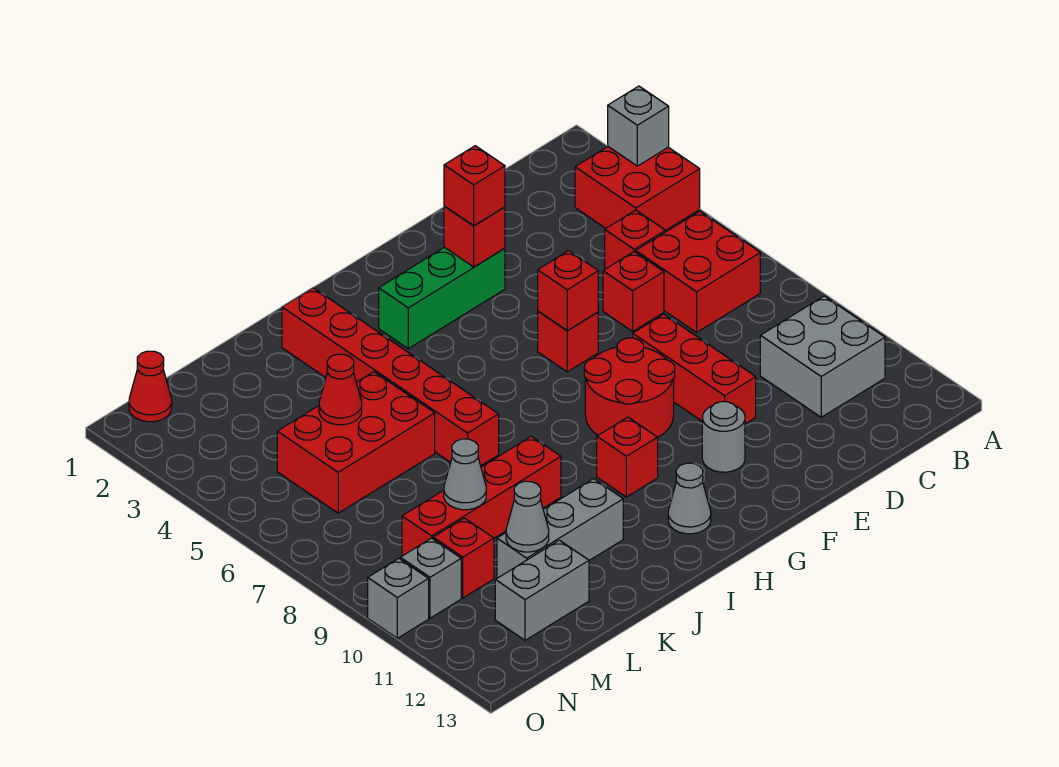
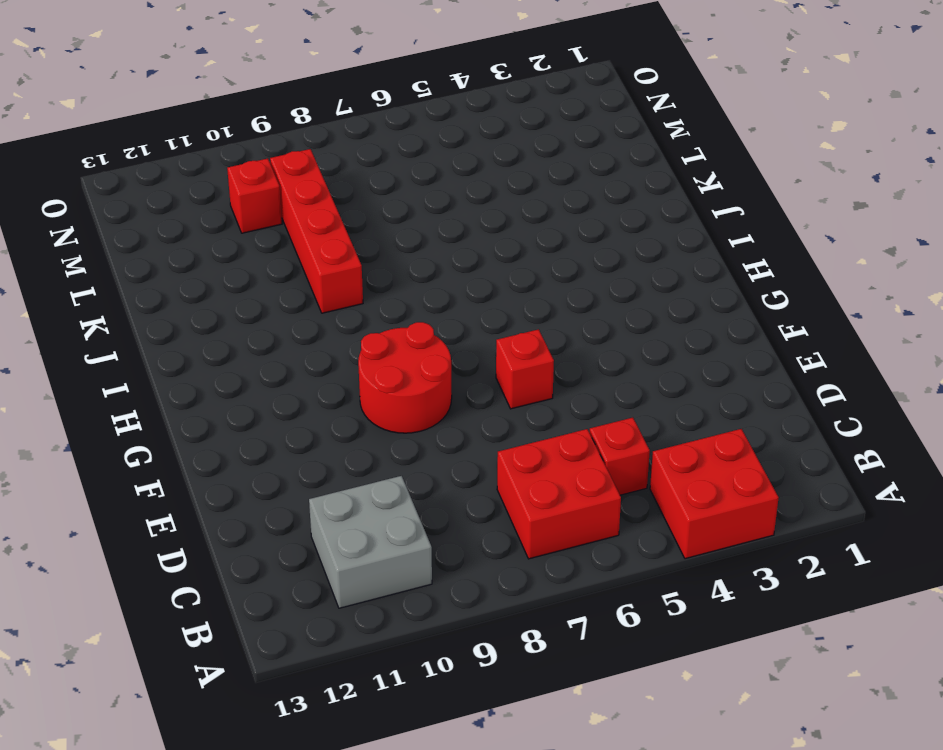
none -> red brick D6 level 1
none -> red brick E8:E10 level 1
none -> green brick F3:H3 level 1

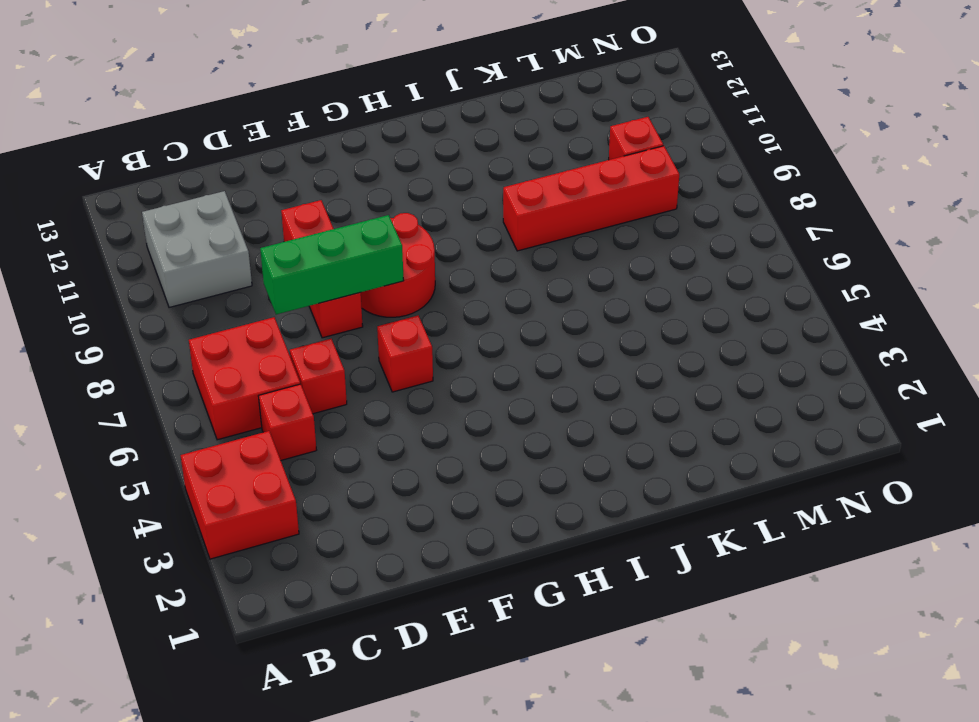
green brick D8:F8 level 2 -> green brick F3:H3 level 1
none -> grey round brick F11 level 1
none -> red brick H10 level 1
none -> grey cone H12 level 1

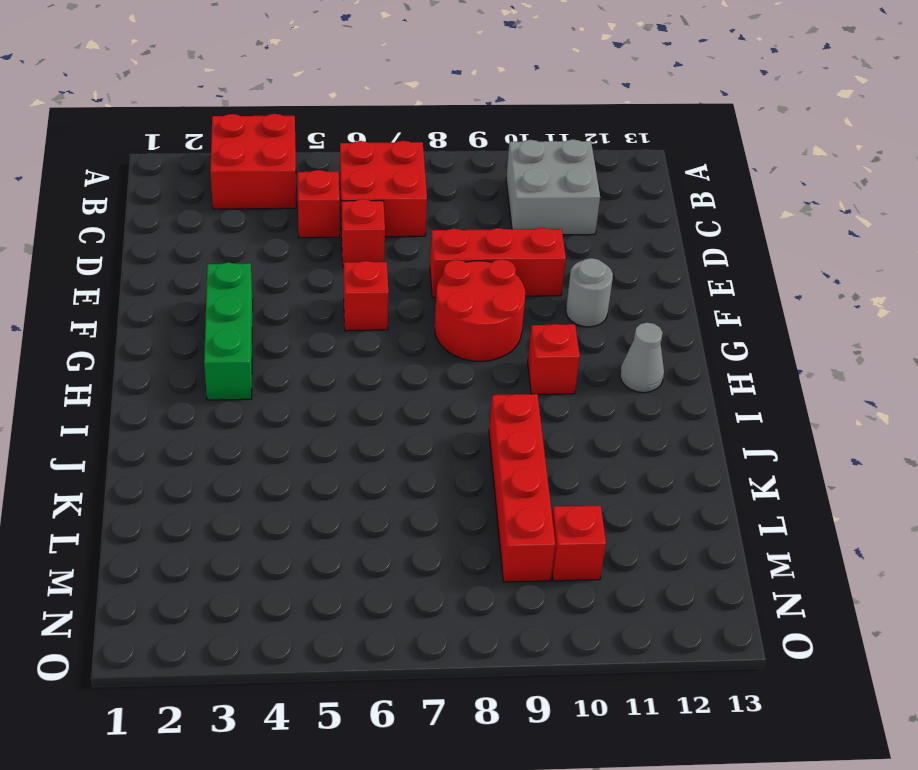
none -> red brick J2:J7 level 1
none -> grey brick J11:L11 level 1
none -> red brick K5:M6 level 1

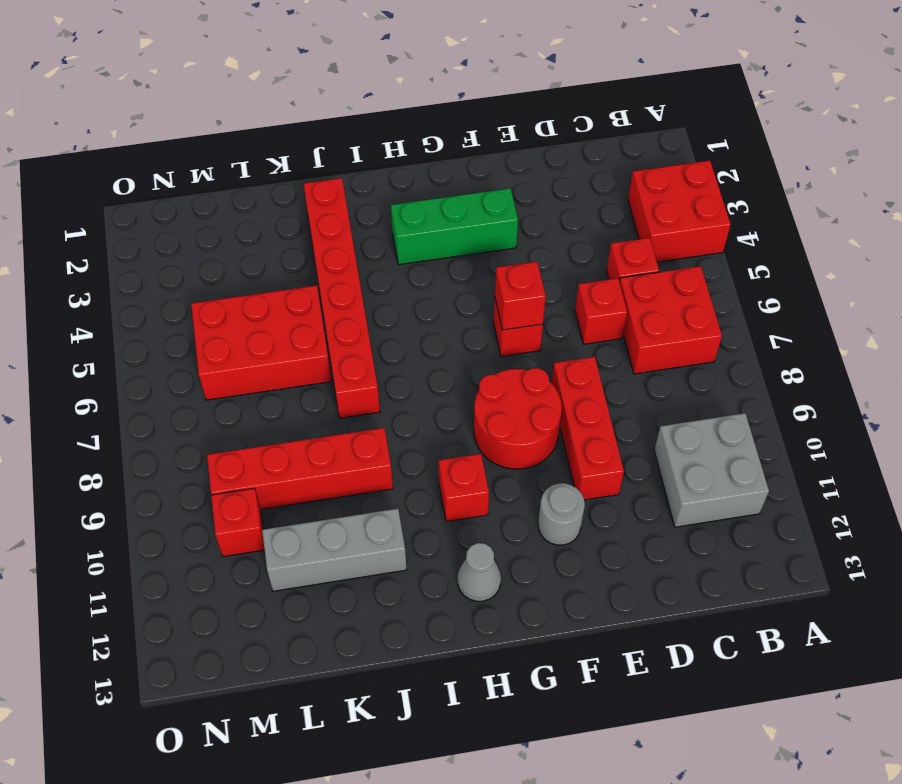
none -> grey brick L12:M12 level 1
none -> red cone N1 level 1
none -> grey brick N10 level 1

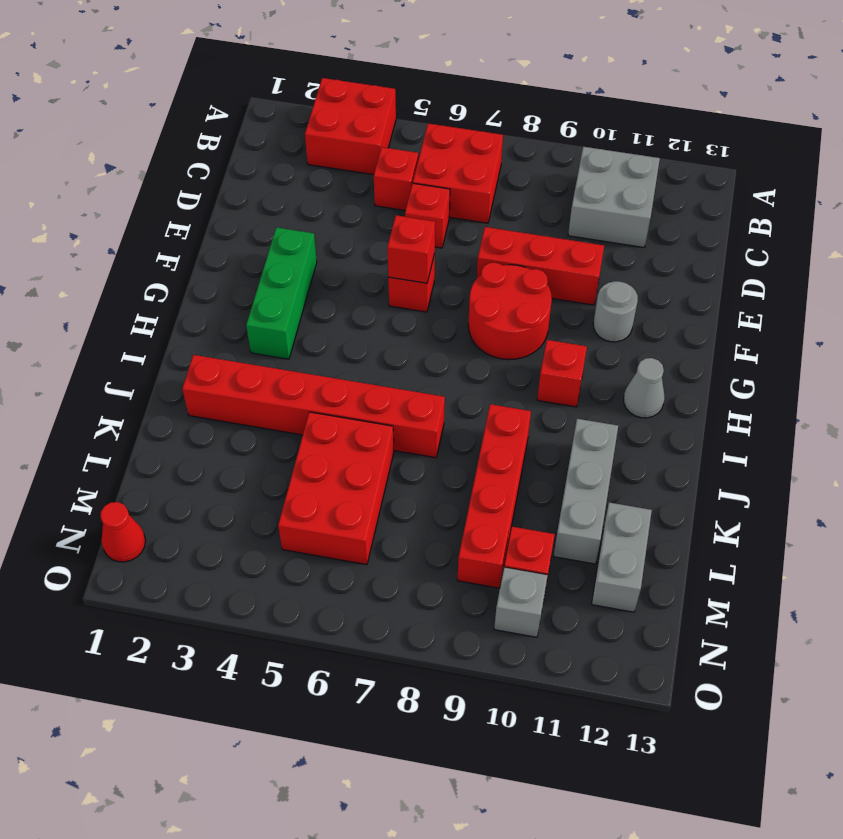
none -> grey brick O10 level 1
none -> grey brick A3 level 2
none -> red brick F3 level 2

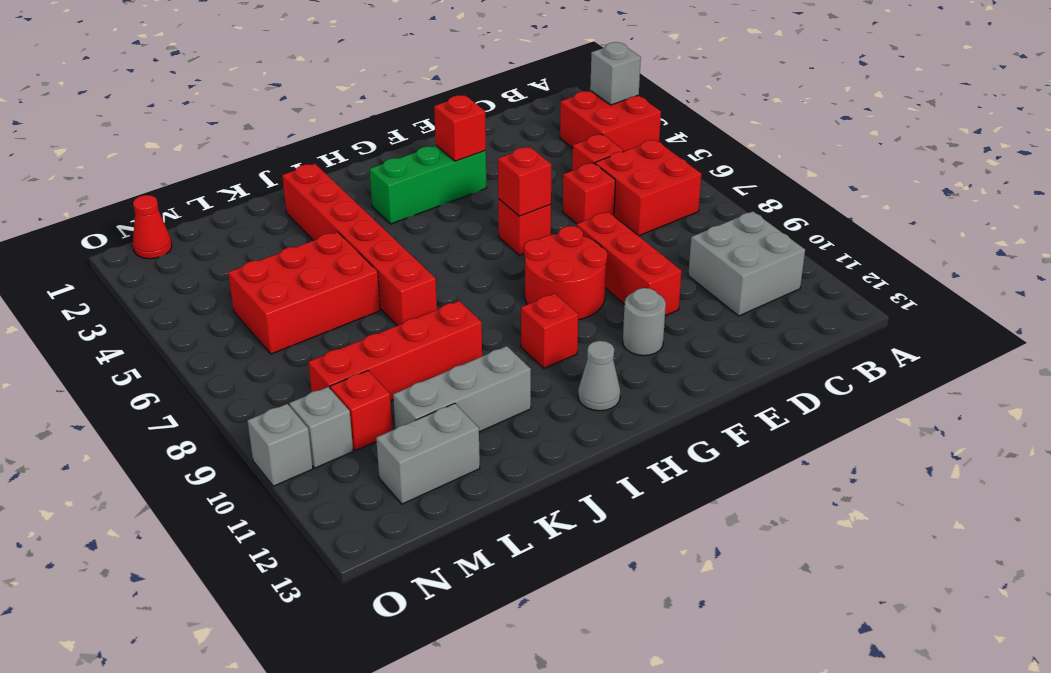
none -> red cone L5 level 2
none -> grey cone L9 level 2
none -> grey cone L11 level 2

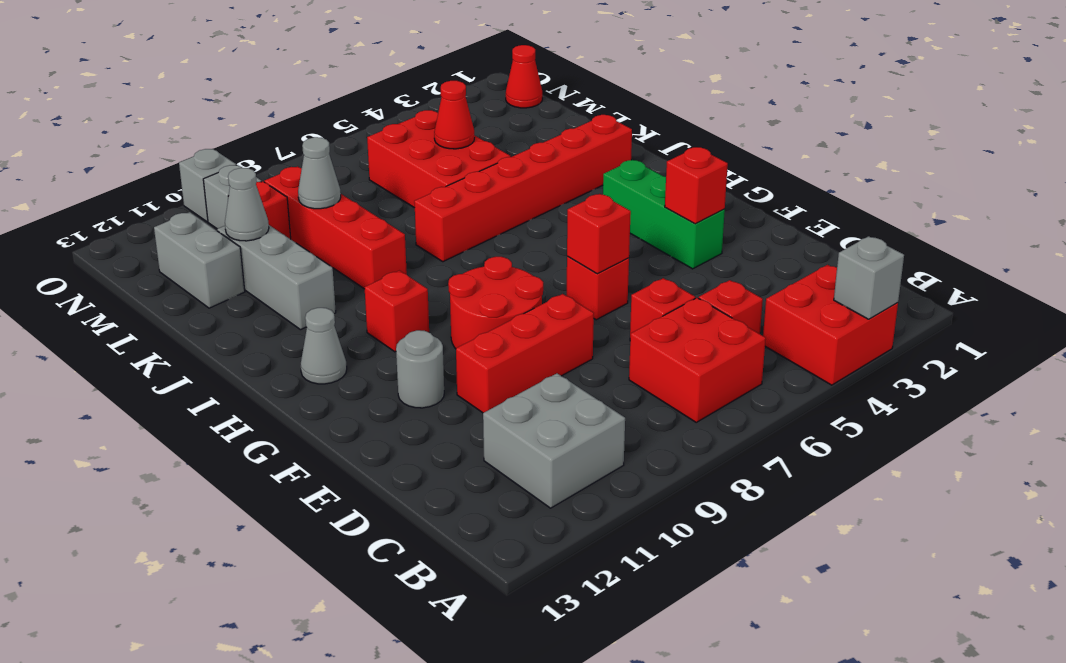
none -> red brick F3 level 3

